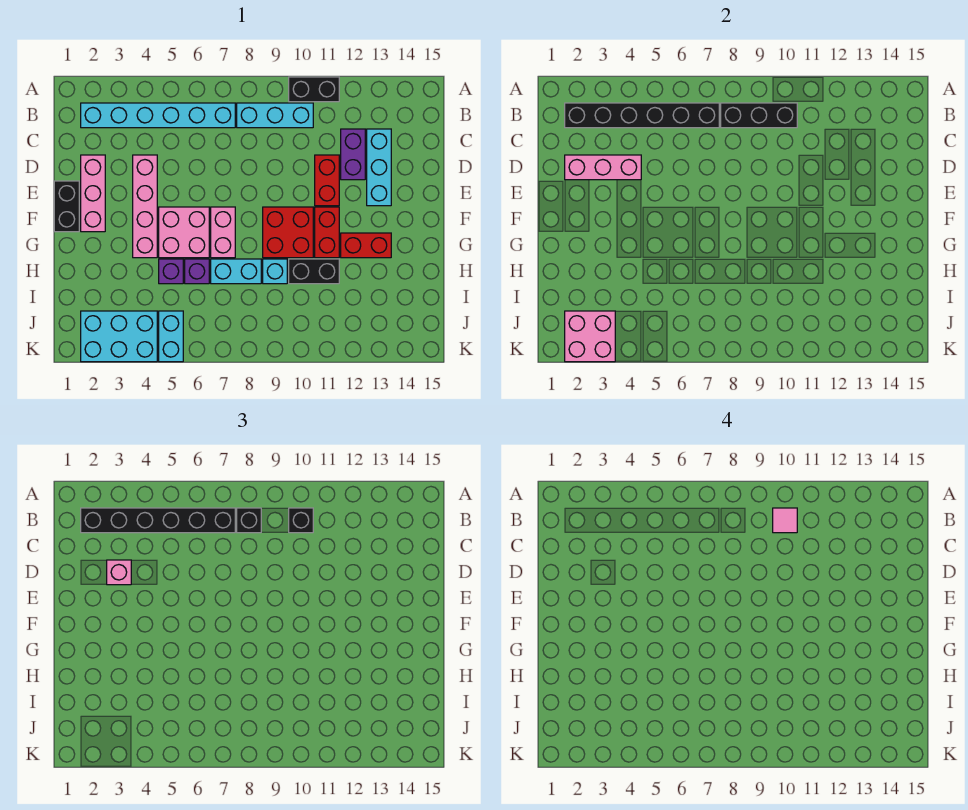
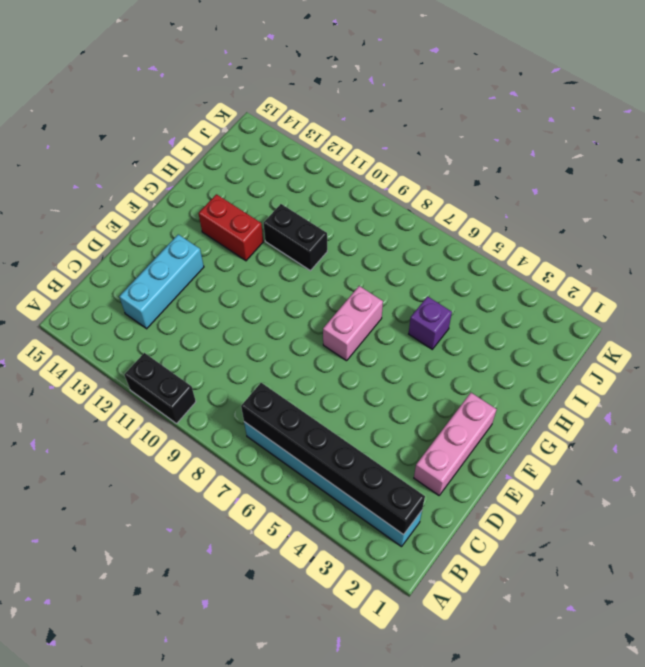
none -> cyan brick B8:B10 level 1
none -> purple brick C12:D12 level 1
none -> pink brick D4:G4 level 1
none -> red brick D11:E11 level 1

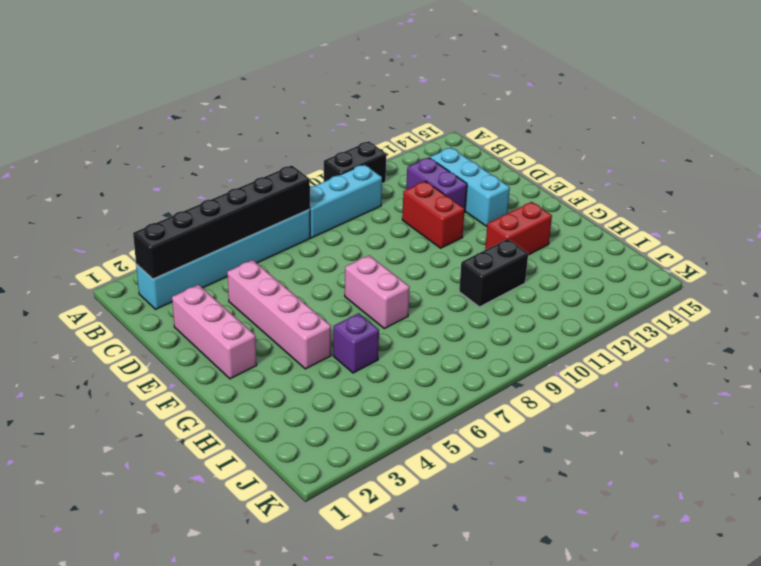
none -> black brick E1:F1 level 1
none -> pink brick F5:G6 level 1
none -> red brick F9:G10 level 1
none -> red brick F11:G11 level 1

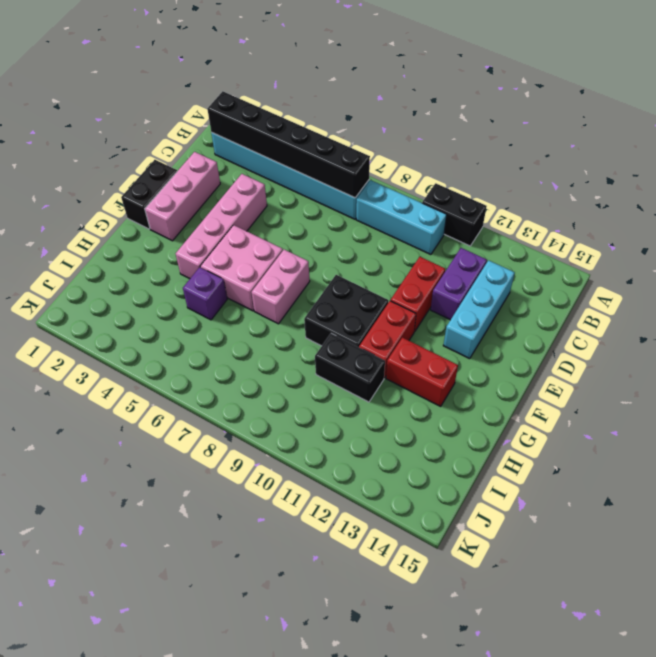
black brick F9:G10 level 1 -> red brick F9:G10 level 1
none -> purple brick H6 level 1
none -> cyan brick H7:H8 level 1
none -> cyan brick H9 level 1
none -> cyan brick J2:K4 level 1

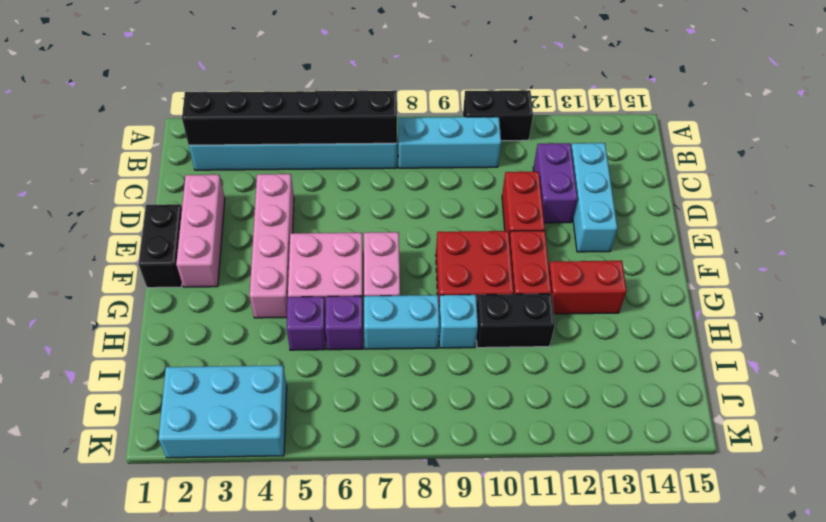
none -> cyan brick J5:K5 level 1
none -> black brick B8:B10 level 2
none -> pink brick D2:D4 level 2
none -> pink brick J2:K3 level 2

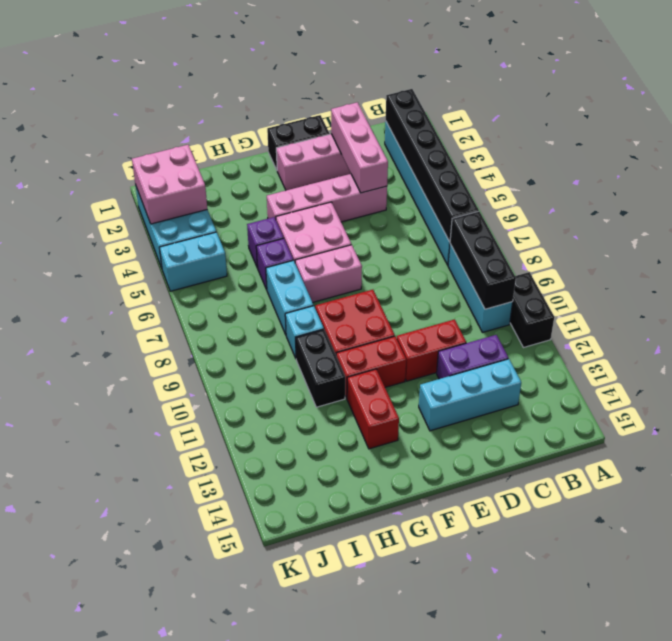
none -> black brick B2:B7 level 3
none -> black brick B8 level 3
none -> black brick B10 level 3
none -> pink brick D3 level 3

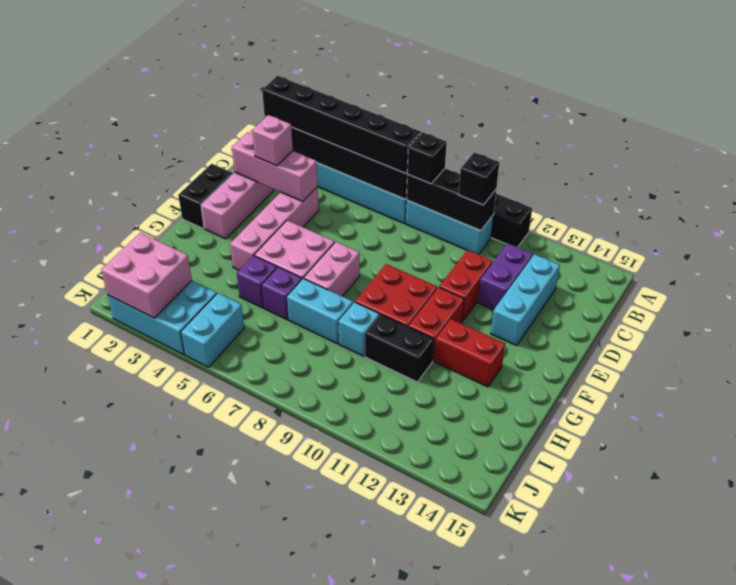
none -> pink tile B10 level 4

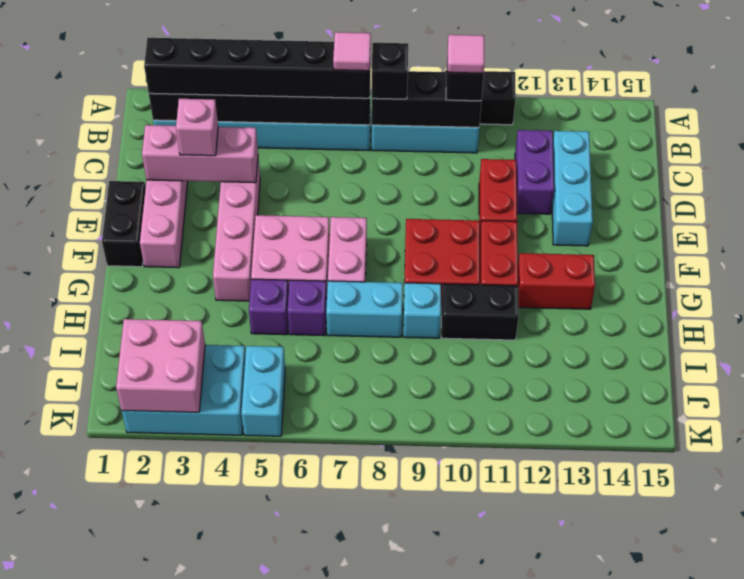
pink tile B7 level 4 -> none

